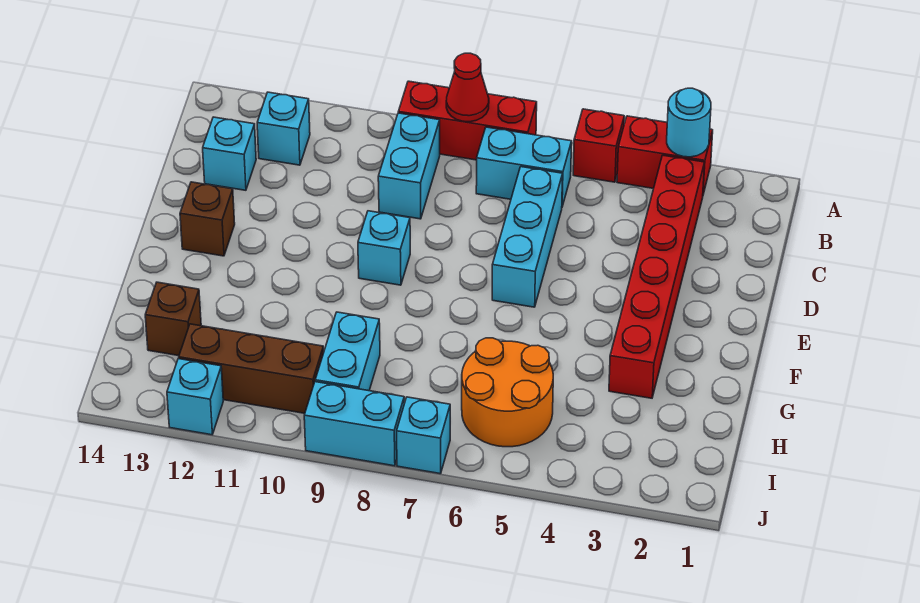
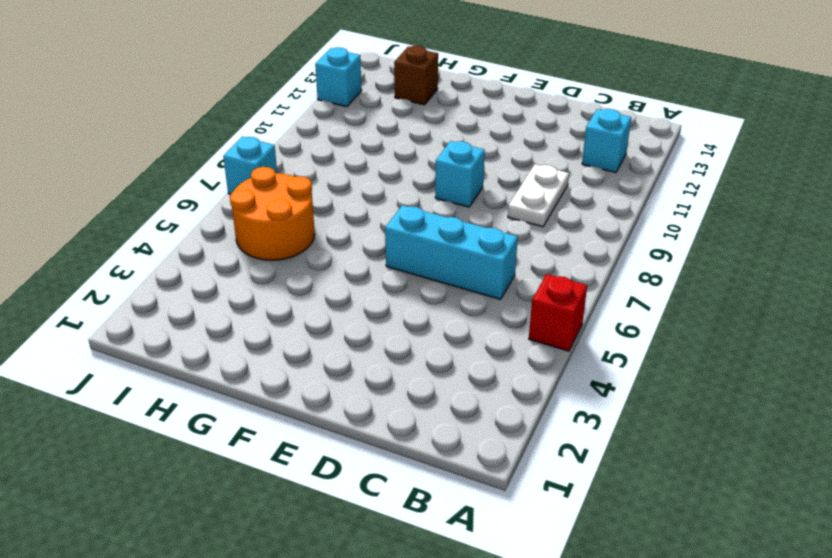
white plate C9:C10 level 1 -> cyan brick B9:C9 level 1
none -> red brick A3:A4 level 1
none -> red brick A7:A9 level 1
none -> red brick B3:G3 level 1

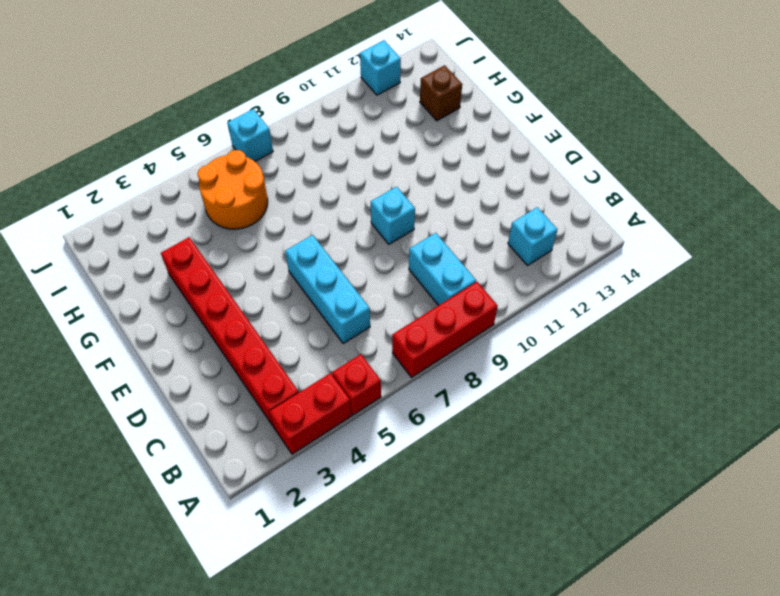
none -> cyan brick B6:B7 level 1
none -> cyan brick C13 level 1
none -> brown brick E13 level 1

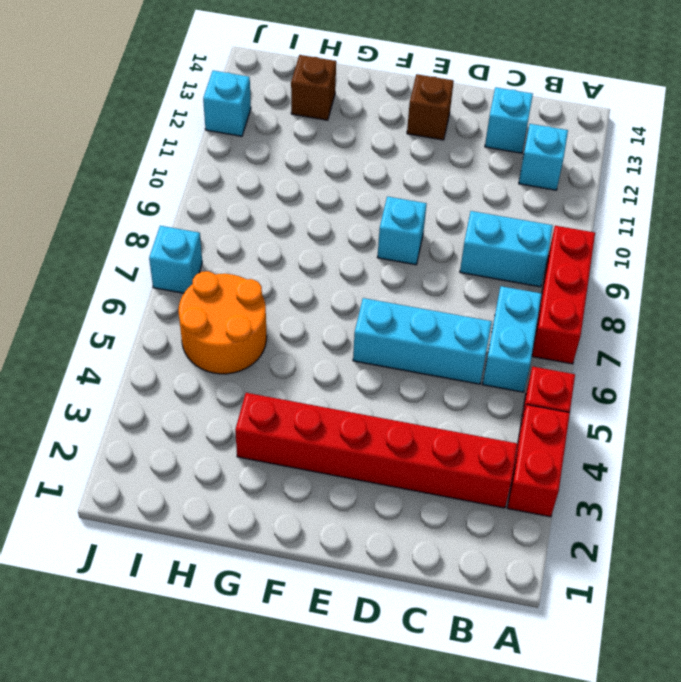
none -> cyan brick H9:I9 level 1
none -> brown brick I10:I12 level 1
none -> cyan brick J8:J9 level 1

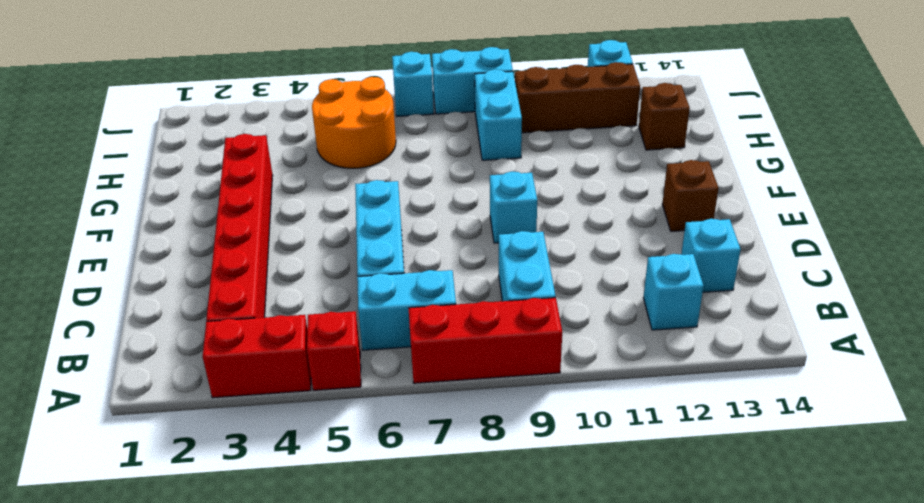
none -> cyan round brick A3 level 2
none -> red cone A8 level 2

